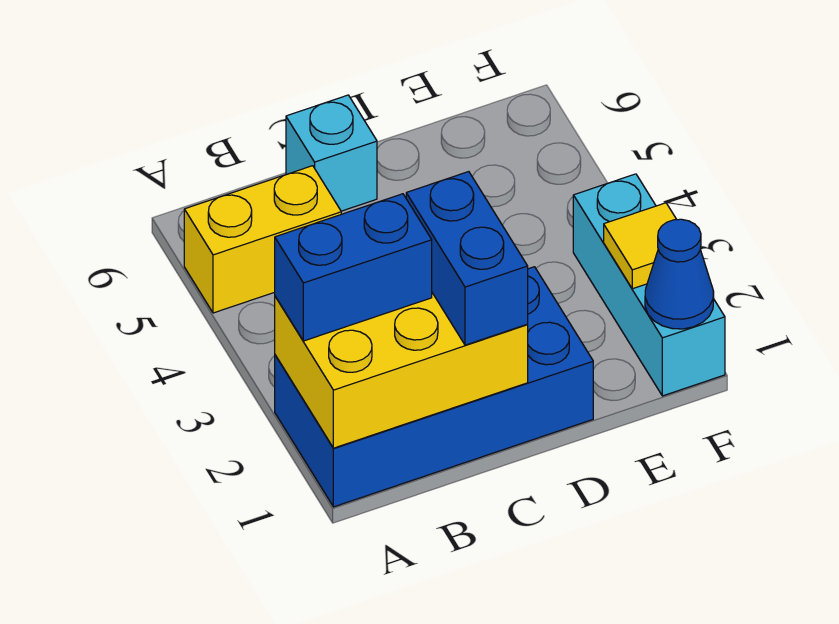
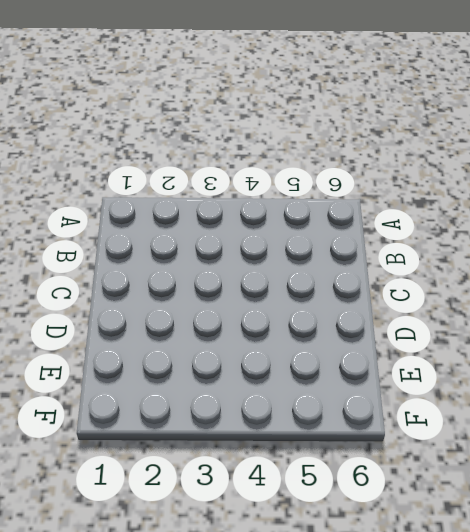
none -> blue brick A1:D2 level 1
none -> yellow brick A5:B5 level 1

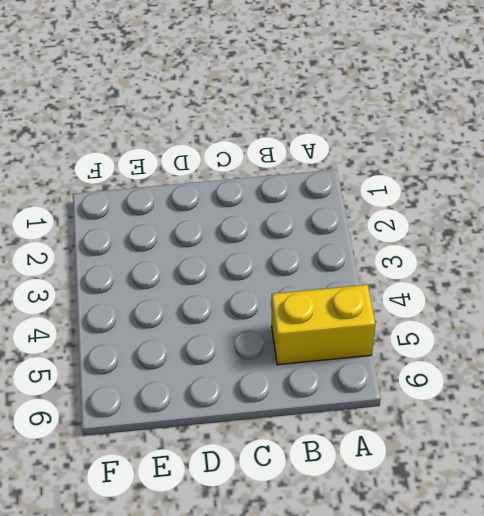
none -> blue brick A1:D2 level 1
none -> cyan brick C6 level 1

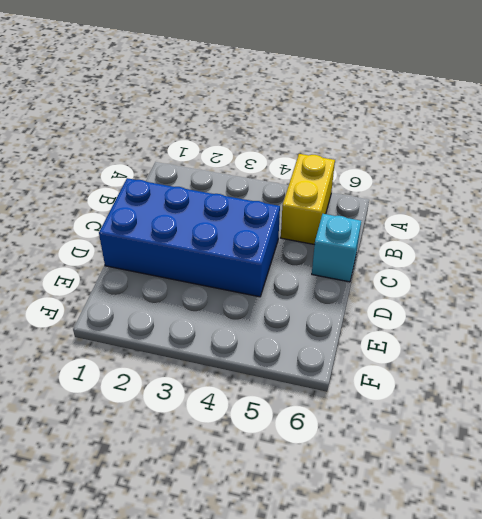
blue brick C1:D4 level 1 -> blue brick A1:D2 level 1
none -> cyan brick F1:F3 level 1
none -> yellow brick A1:C2 level 2

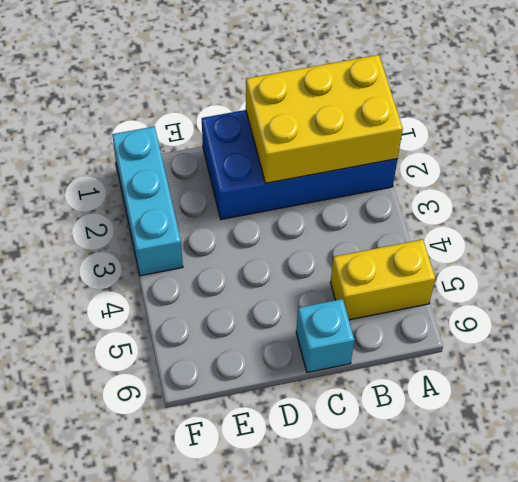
none -> blue cone F1 level 2
none -> yellow tile F2 level 2

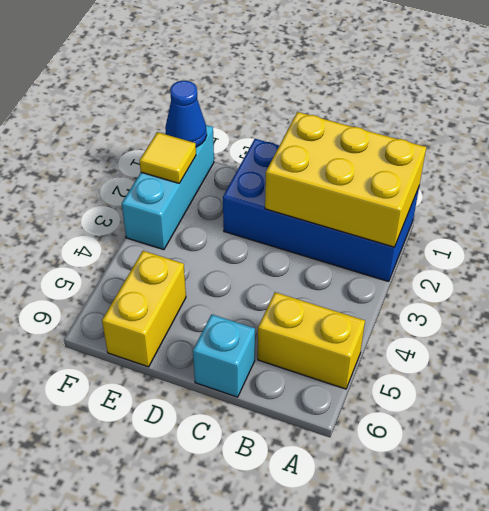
yellow brick E5:E6 level 1 -> none
none -> blue brick A2:B2 level 3
none -> blue brick C1:C2 level 3

